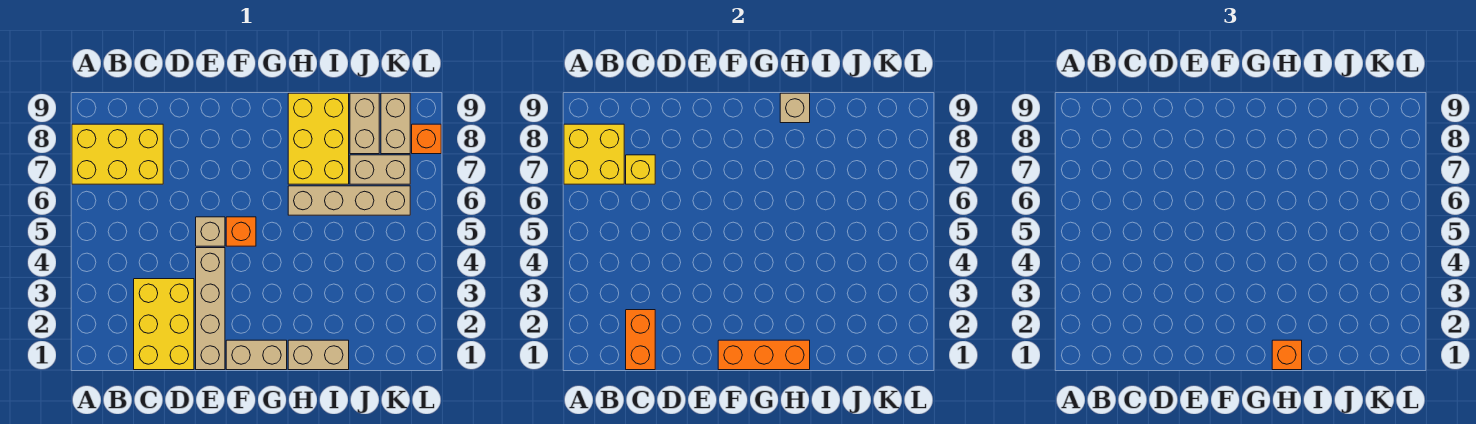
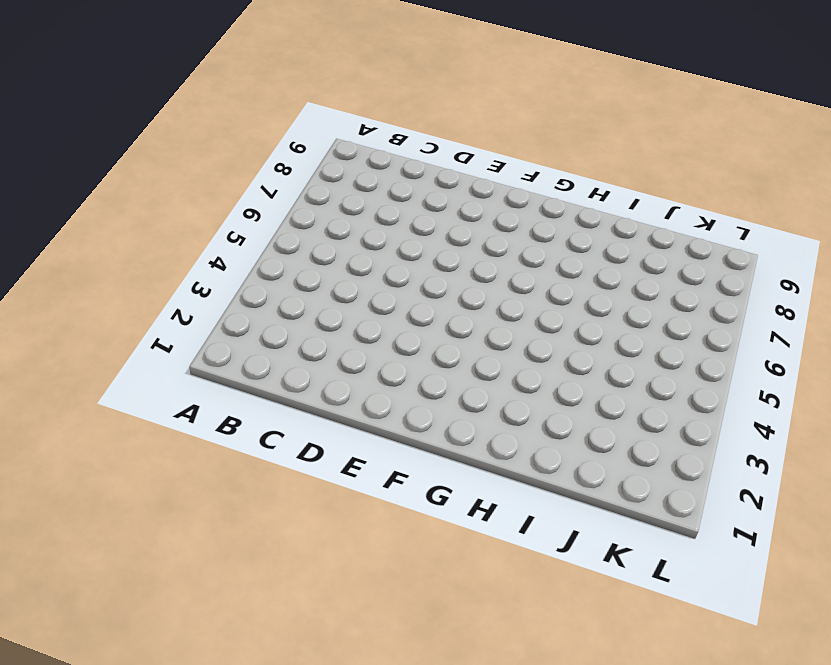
none -> yellow brick A7:C8 level 1
none -> yellow brick C1:D3 level 1
none -> tan brick E1:E4 level 1

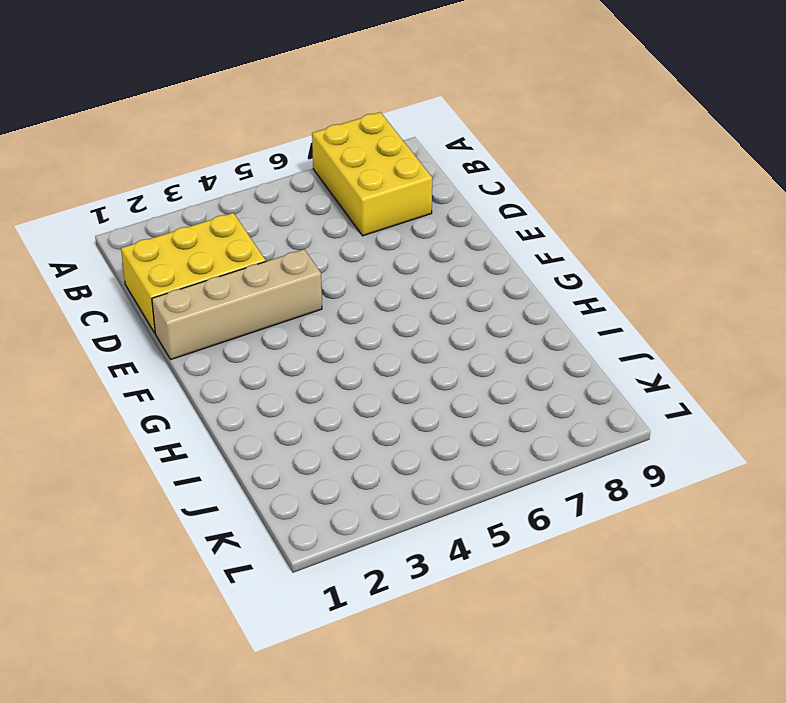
none -> tan brick E5 level 1
none -> tan brick F1:G1 level 1
none -> orange brick F5 level 1

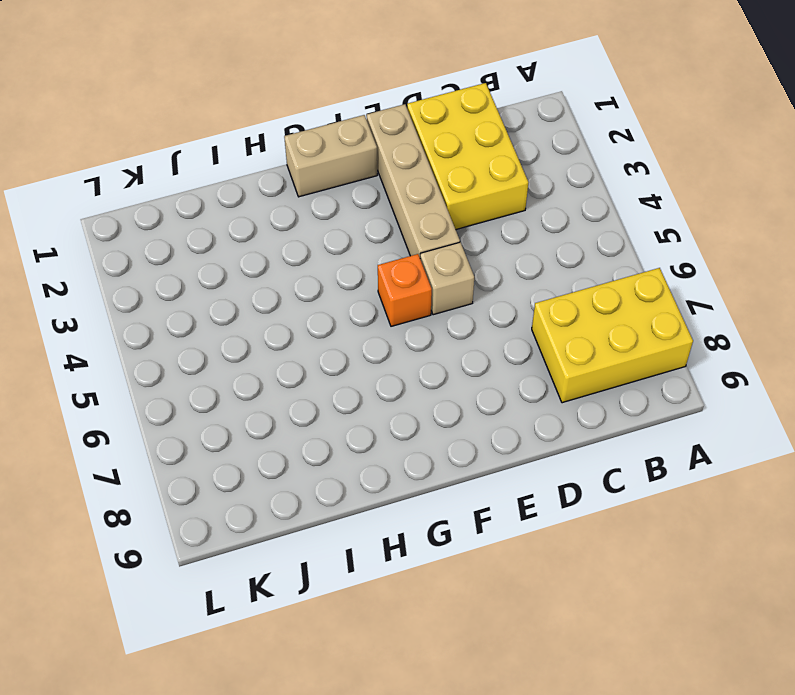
none -> tan brick H1:I1 level 1
none -> tan brick H6:K6 level 1
none -> yellow brick H7:I9 level 1

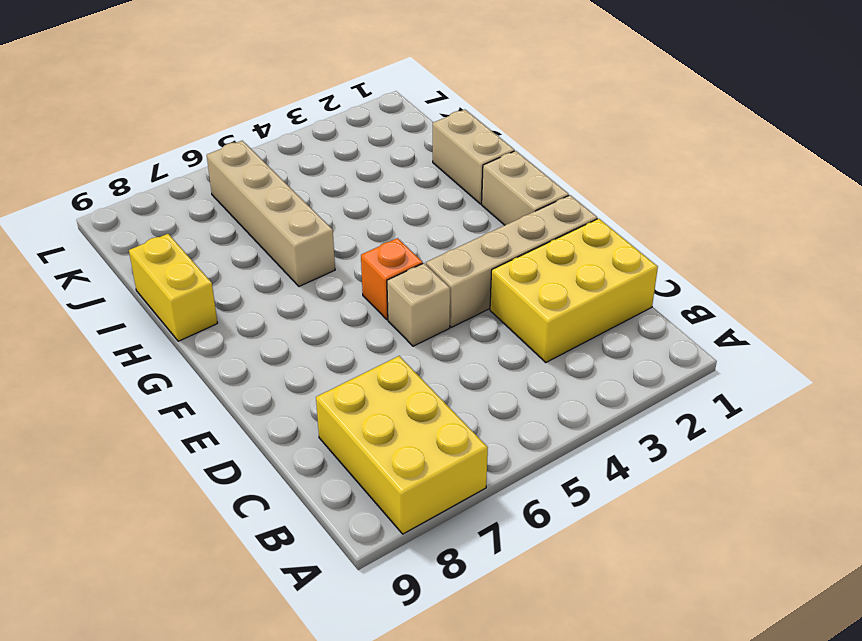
yellow brick H9:I9 level 1 -> yellow brick H7:I9 level 1
none -> tan brick J7:K7 level 1
none -> tan brick J8:J9 level 1
none -> tan brick K8:K9 level 1

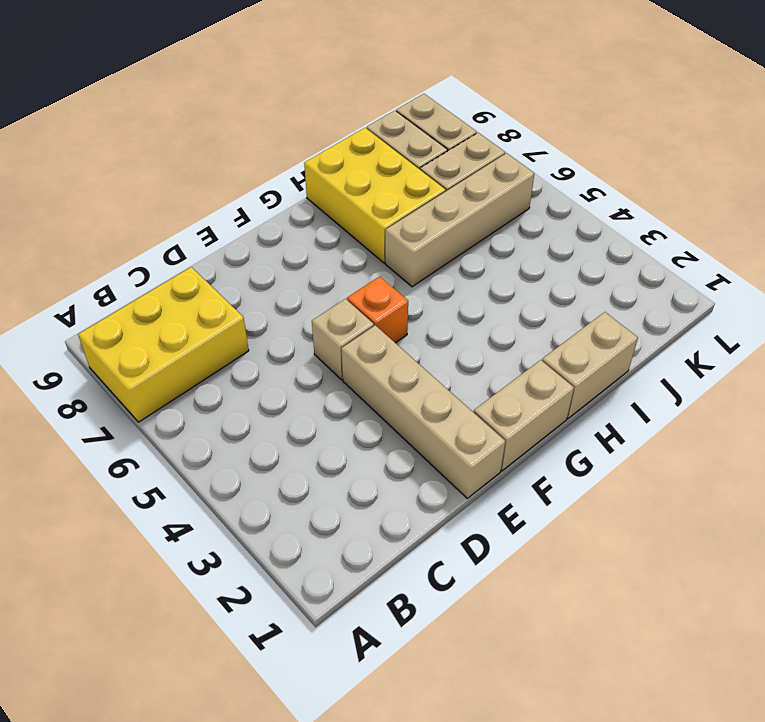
none -> yellow brick C1:D3 level 1
none -> orange brick L8 level 1
none -> yellow brick A7:B8 level 2

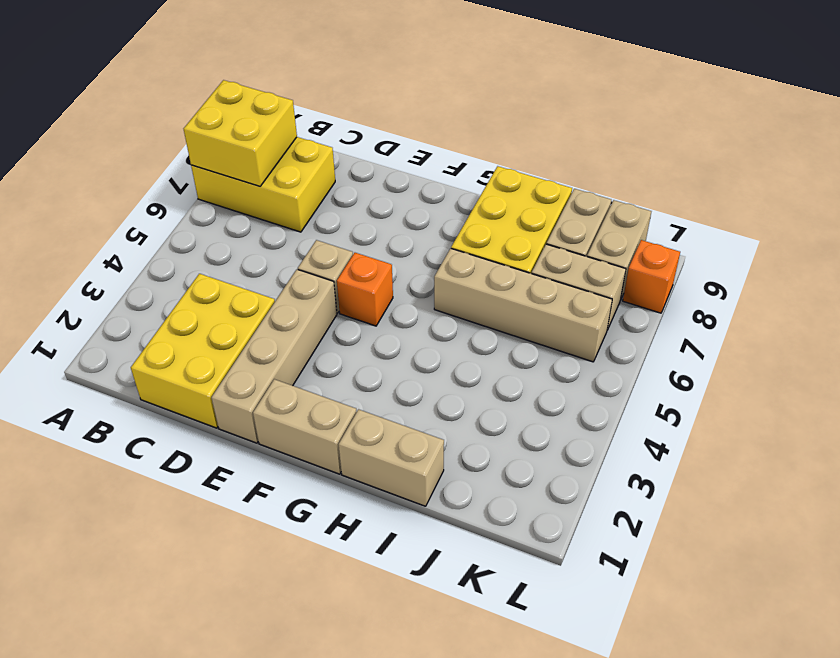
none -> orange brick C1:C2 level 2
none -> yellow brick C7 level 2
none -> orange brick F1:H1 level 2

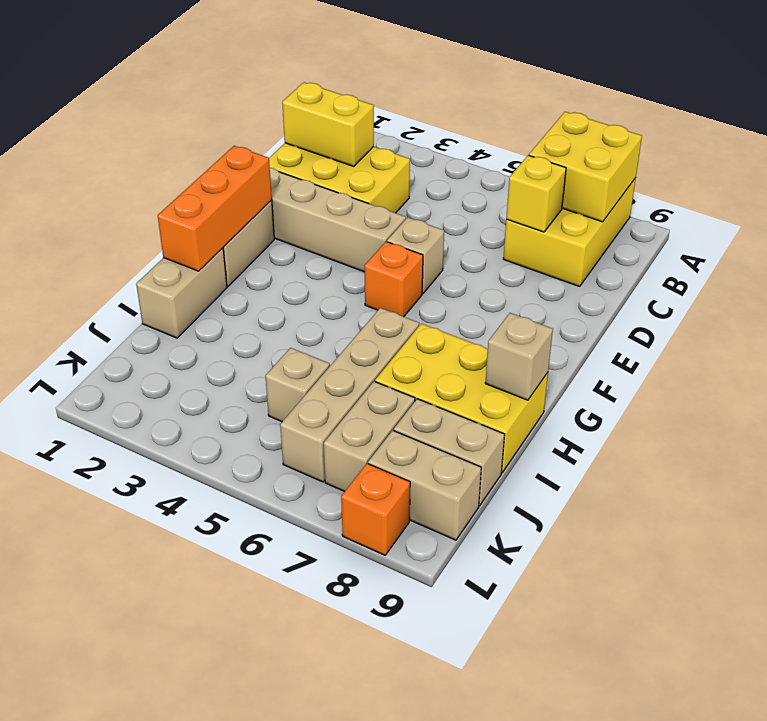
yellow brick C1:C2 level 2 -> orange brick C1:C2 level 2
tan brick J5 level 1 -> none
none -> orange brick H1 level 3

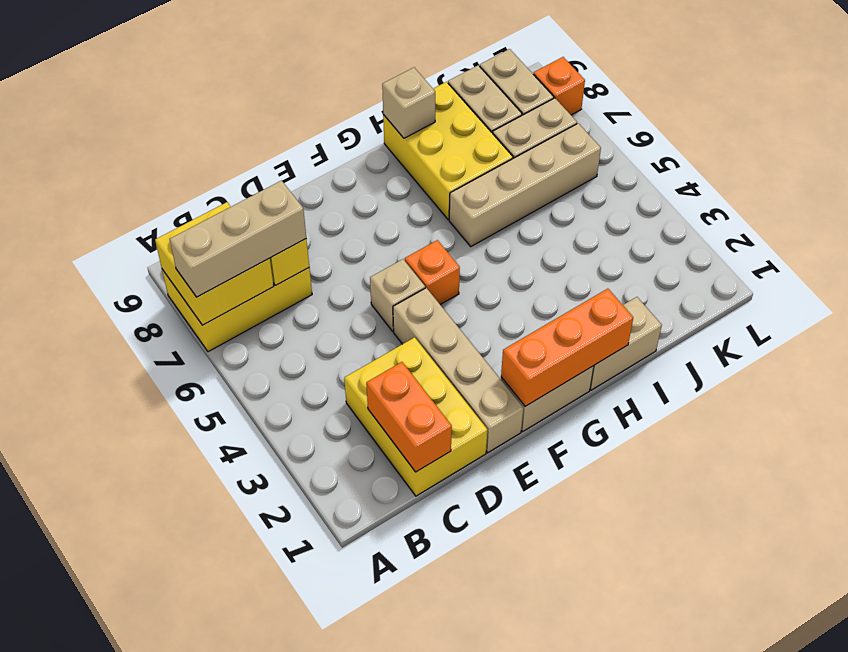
tan brick A7:C7 level 3 -> none
none -> orange brick H1 level 3

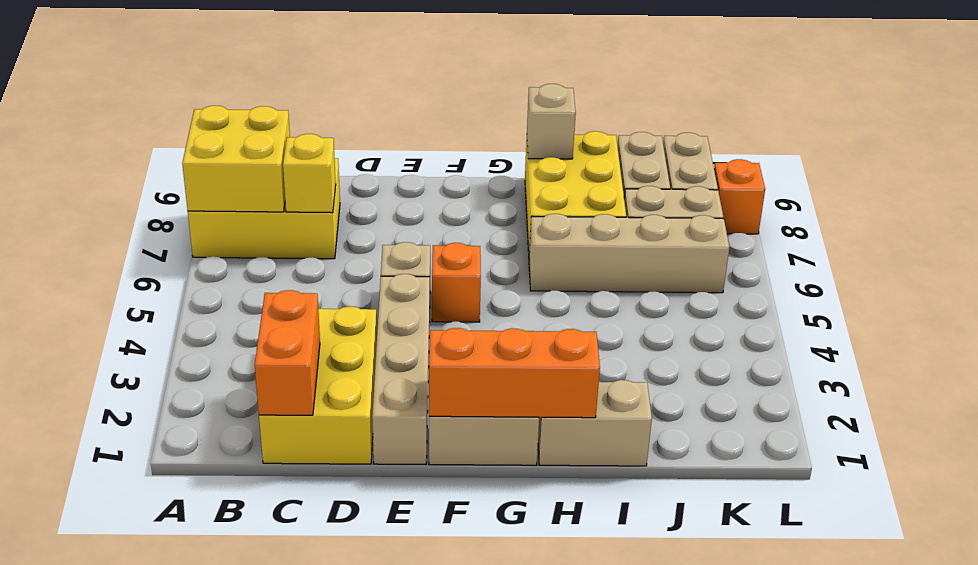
none -> orange brick H1 level 3

